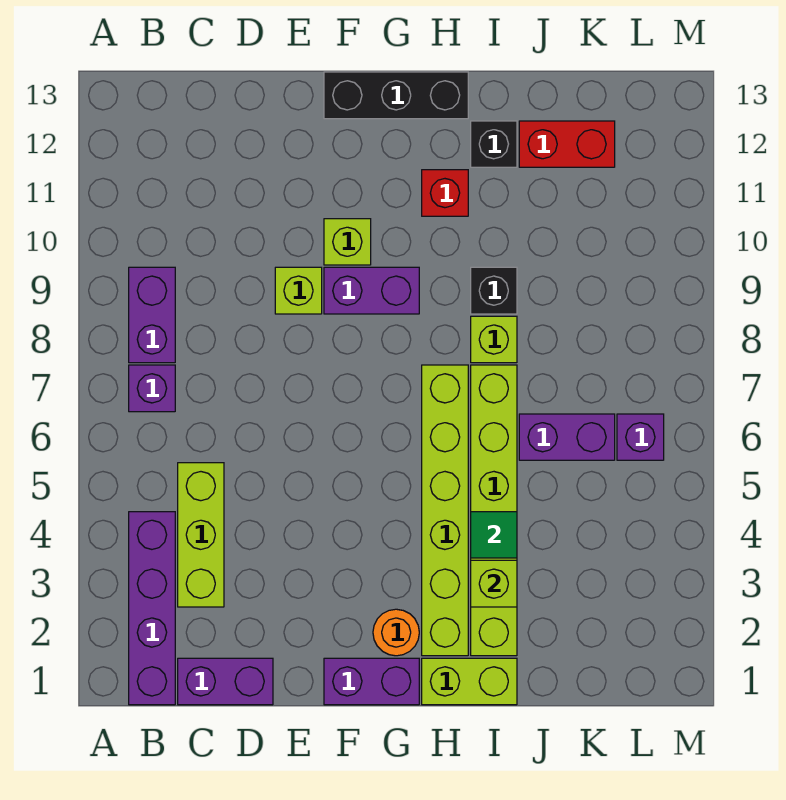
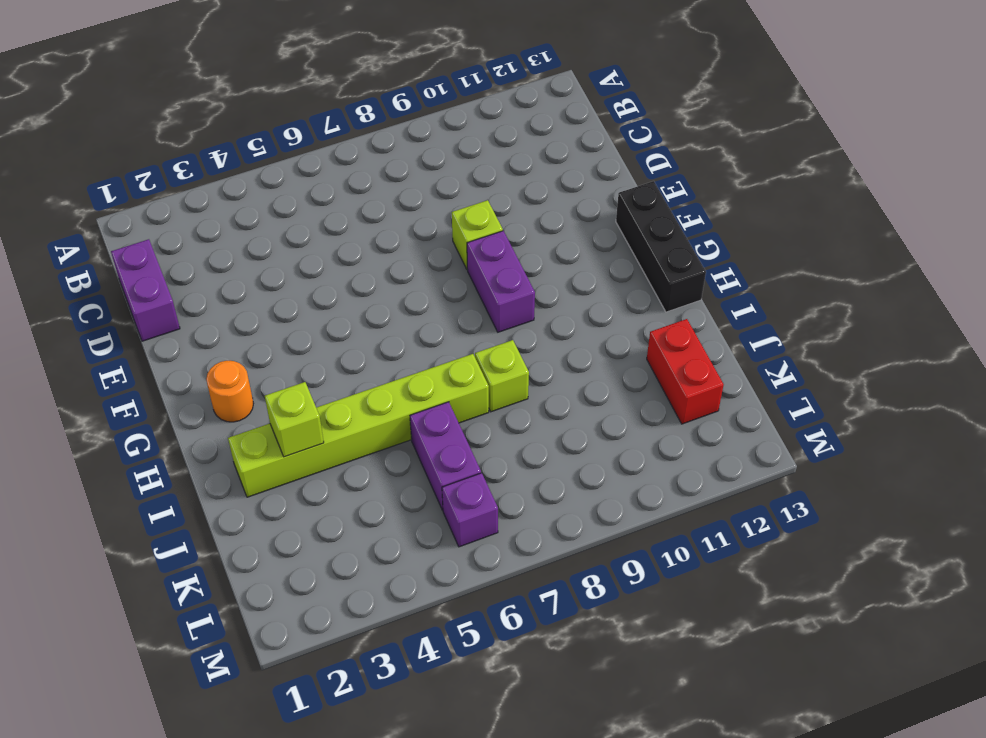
none -> purple brick B1:B4 level 1
none -> purple brick B7 level 1
none -> purple brick B8:B9 level 1

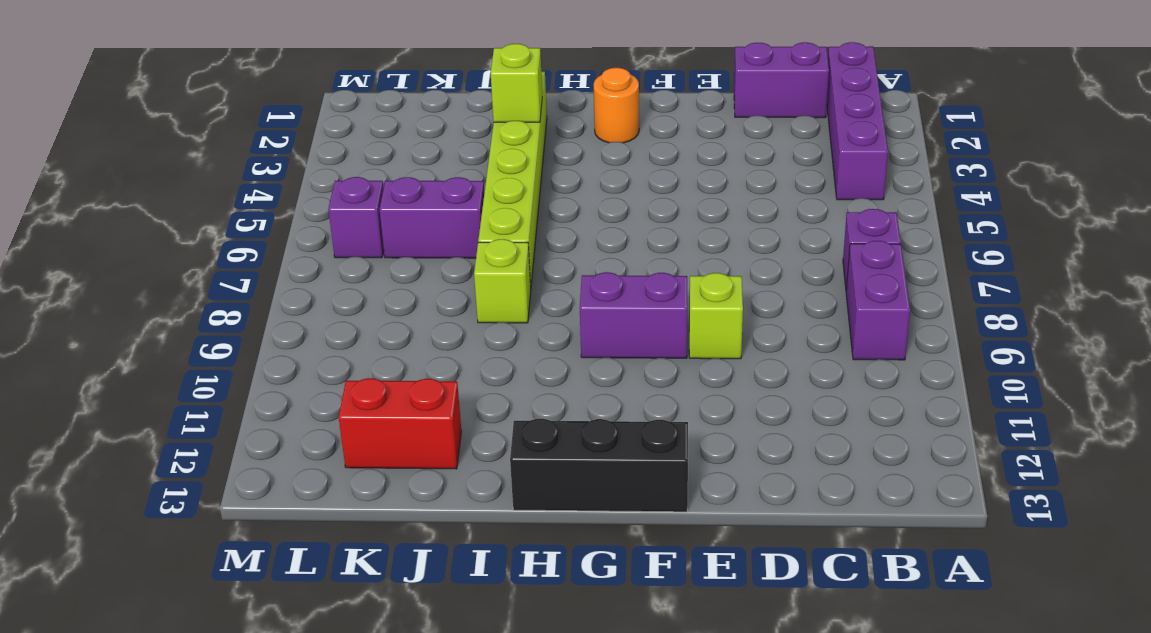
none -> lime brick C3:C5 level 1
none -> purple brick F1:G1 level 1
none -> lime brick F10 level 1

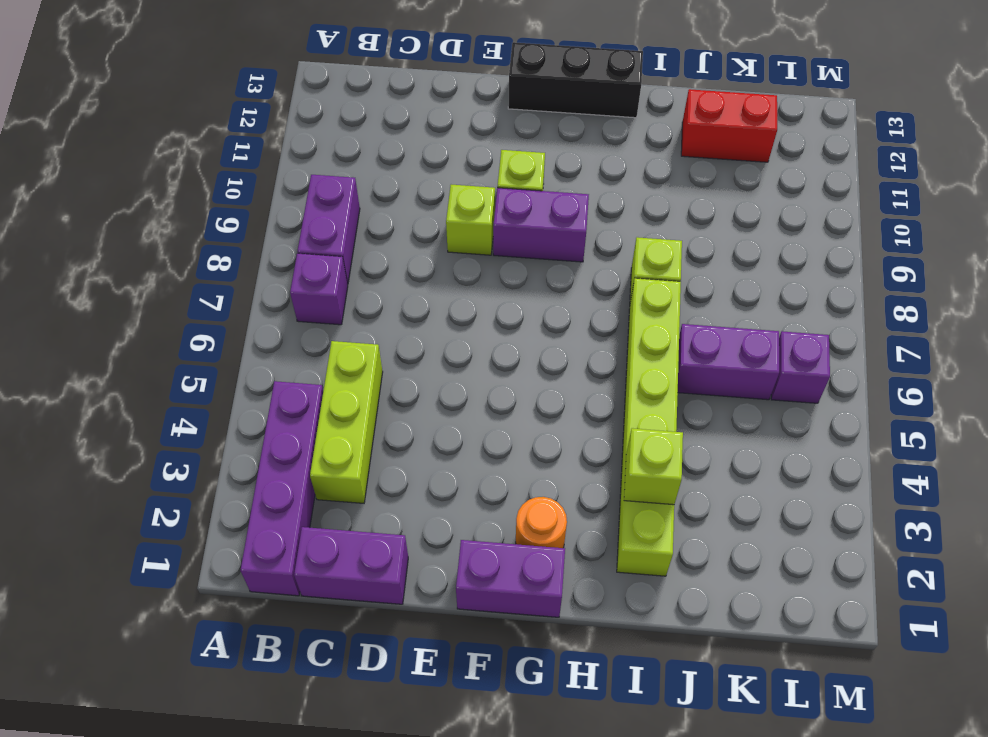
none -> lime brick H1:I1 level 1
none -> lime brick H2:H7 level 1
none -> red brick H11 level 1

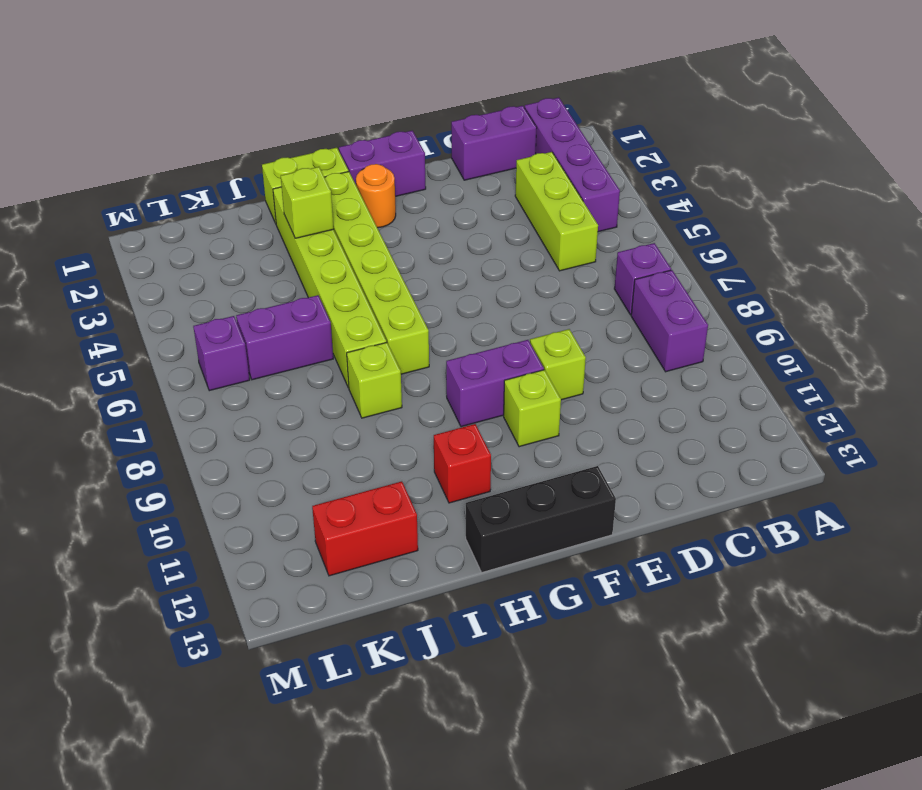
none -> black brick I9 level 1
none -> black brick I12 level 1
none -> green tile I4 level 2

